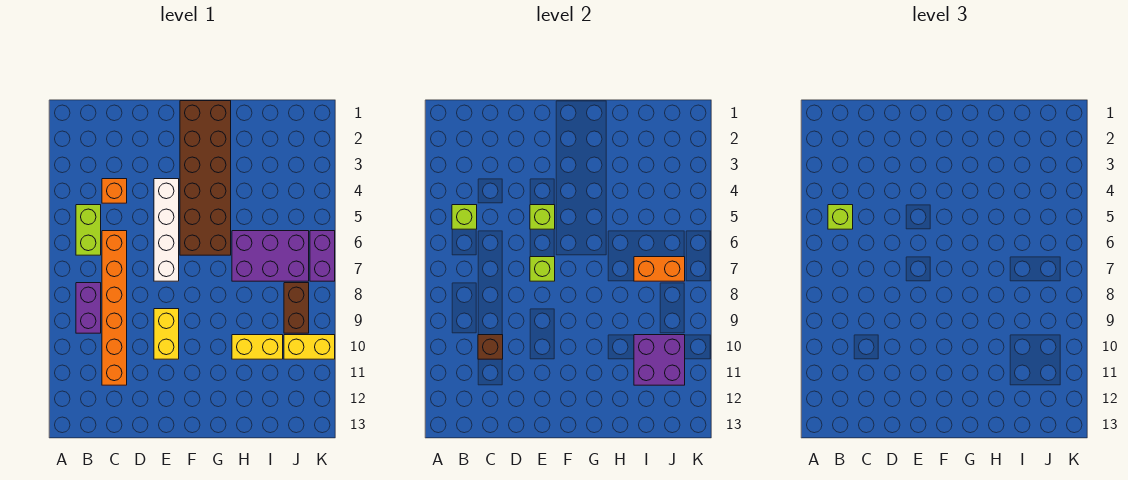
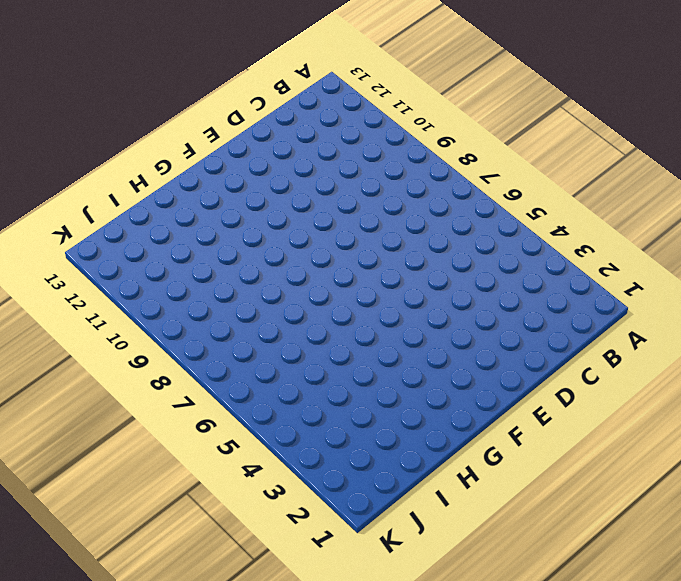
none -> lime brick B5:B6 level 1
none -> purple brick B8:B9 level 1
none -> orange brick C4 level 1

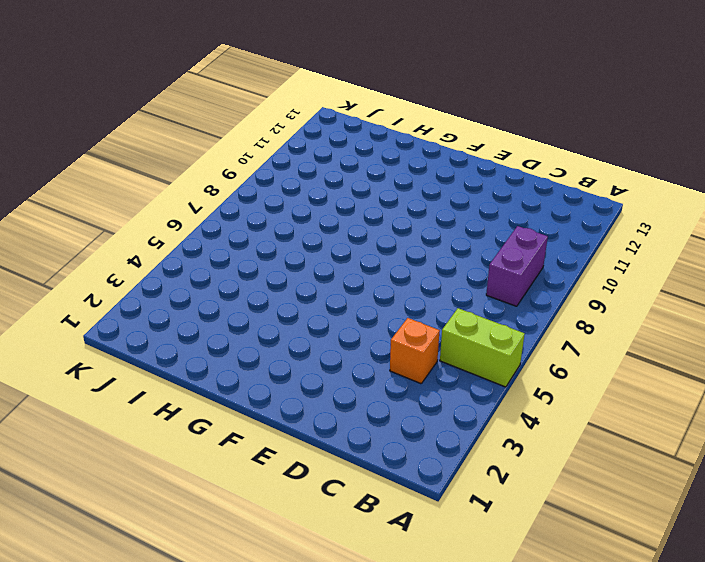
lime brick A5:B5 level 1 -> lime brick B5:B6 level 1
none -> orange brick C6:C11 level 1
none -> white brick E4:E7 level 1
none -> yellow brick E9:E10 level 1

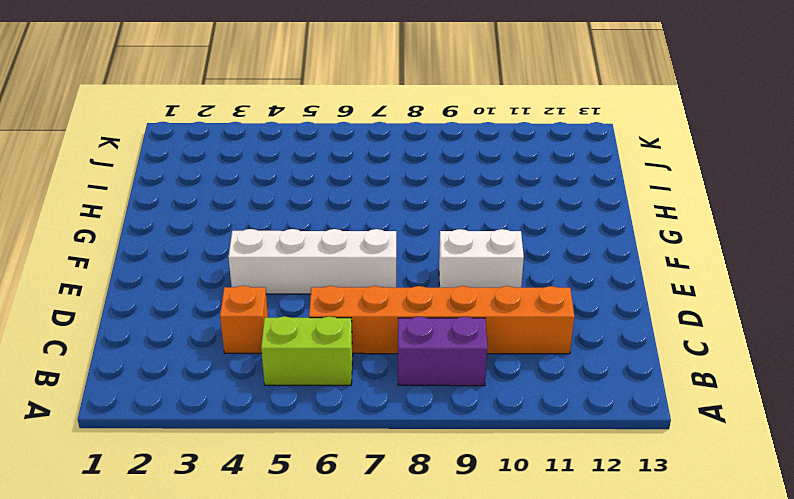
white brick E9:E10 level 1 -> yellow brick E9:E10 level 1
none -> brown brick F1:G6 level 1
none -> purple brick H6:J7 level 1
none -> yellow brick H10:I10 level 1

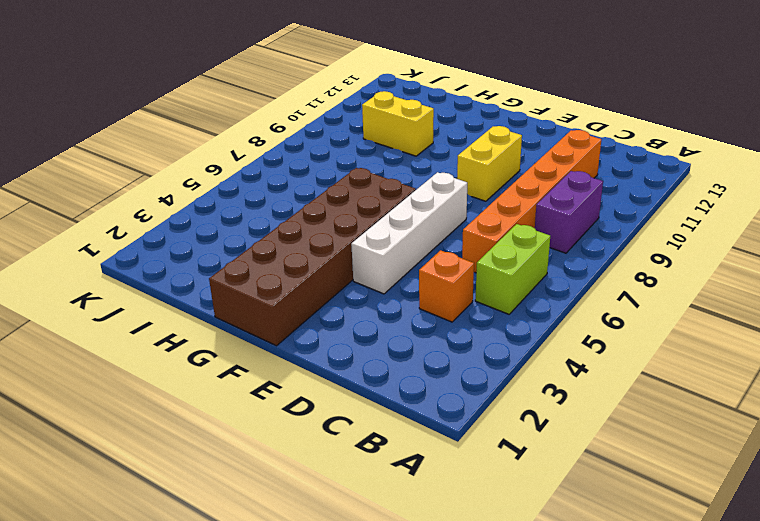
none -> purple brick H6:J7 level 1
none -> brown brick J8:J9 level 1
none -> yellow brick J10:K10 level 1

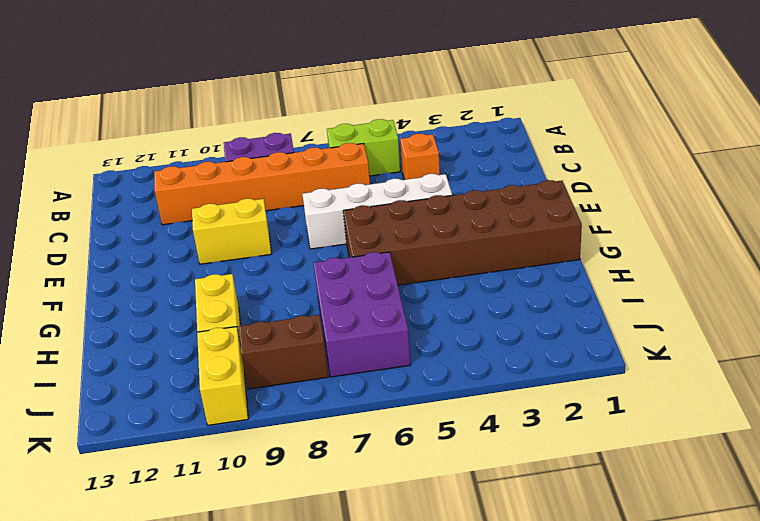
none -> purple brick K6:K7 level 1
none -> lime brick B5 level 2
none -> brown brick C10 level 2

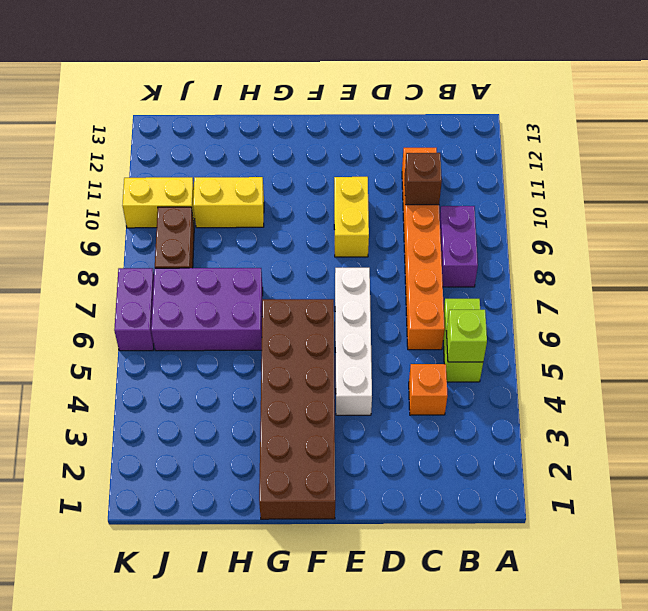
none -> lime brick E5 level 2
none -> lime brick E7 level 2
none -> orange brick I7:J7 level 2

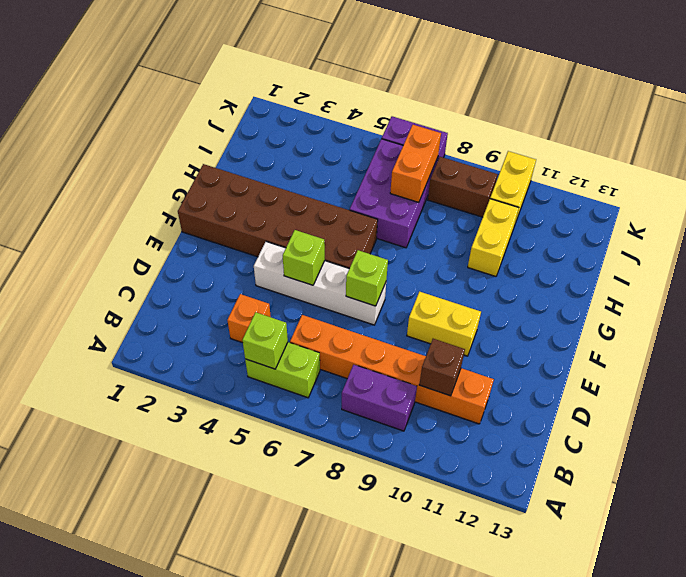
none -> purple brick I10:J11 level 2
none -> lime brick B5 level 3

